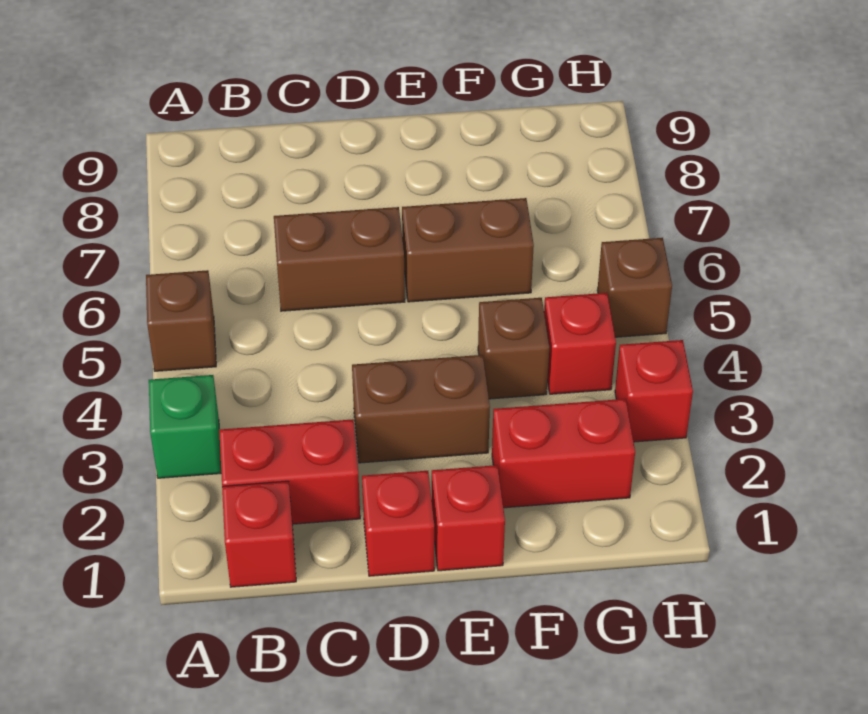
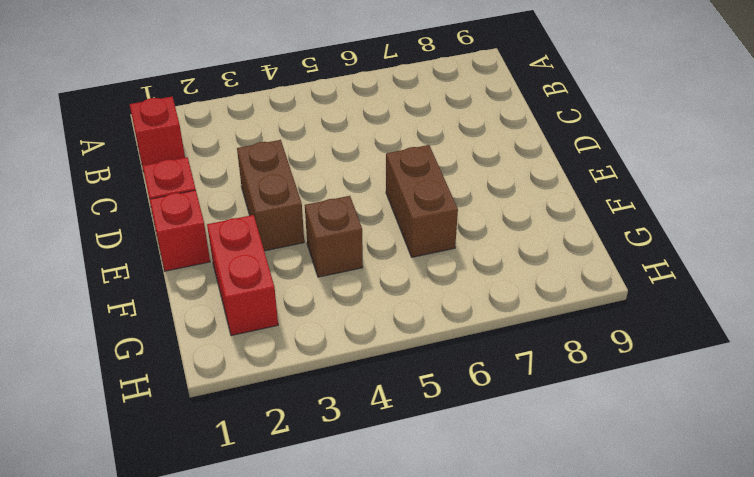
none -> green brick A3 level 1
none -> brown brick A5 level 1
none -> red brick B2:C2 level 1

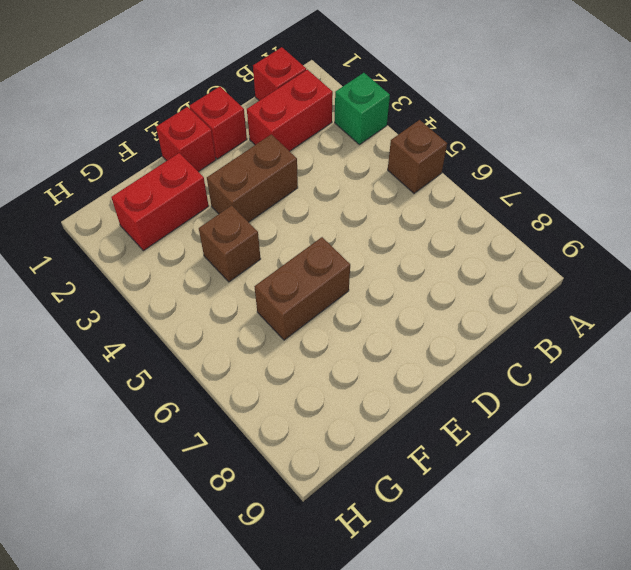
none -> brown brick C6:D6 level 1
none -> red brick G4 level 1
none -> red brick H3 level 1

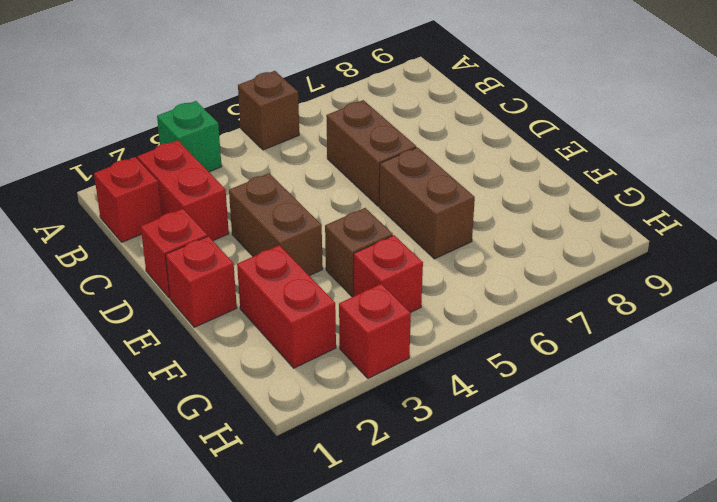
none -> brown brick H5 level 1

